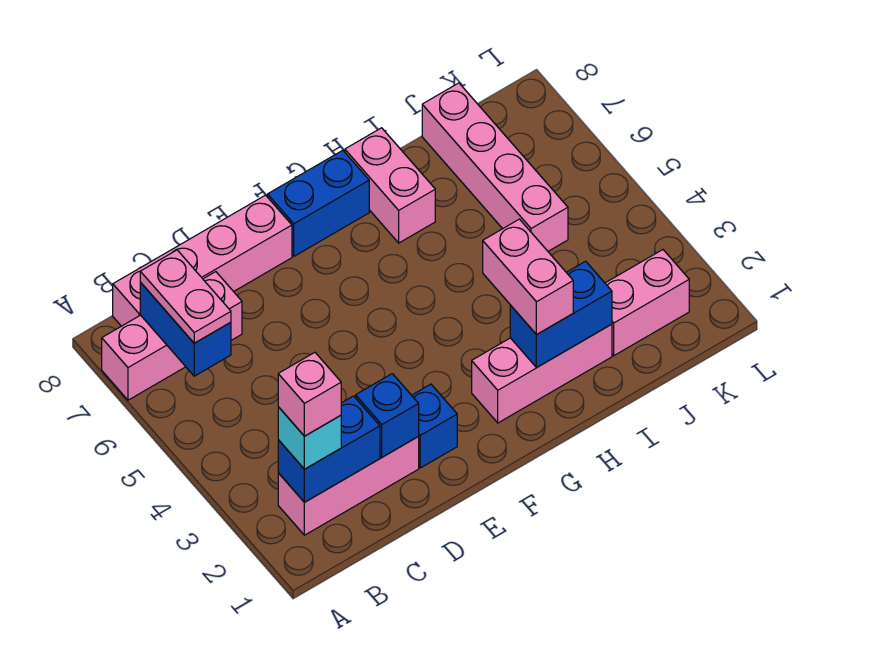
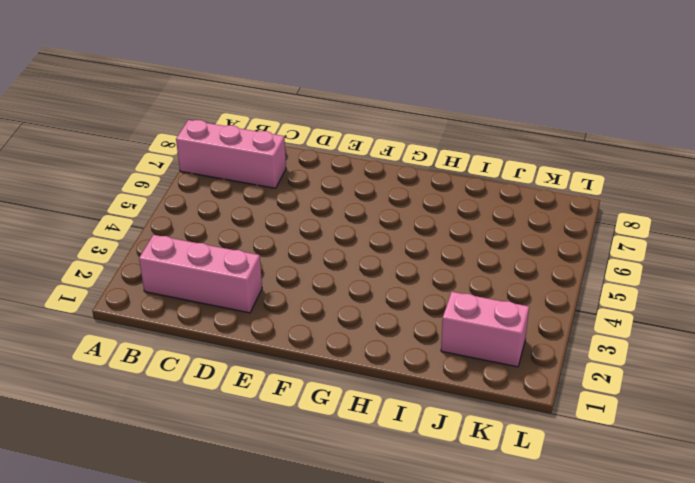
none -> pink brick B8:E8 level 1
none -> blue brick E2 level 1
none -> blue brick F8:G8 level 1

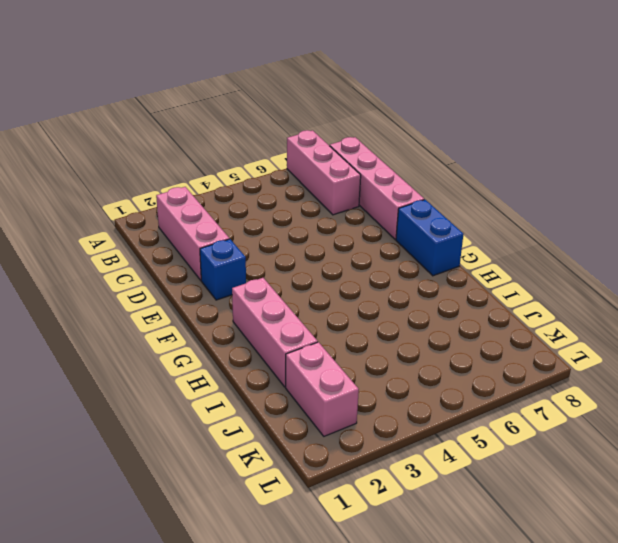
none -> pink brick H7:H8 level 1
none -> pink brick J5:J8 level 1
none -> blue brick B2:C2 level 2

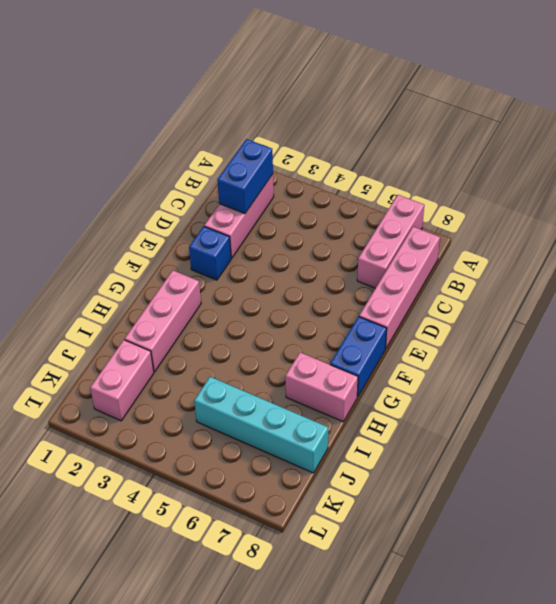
cyan brick J5:J8 level 1 -> pink brick J5:J8 level 1
none -> blue brick B6:B7 level 2
none -> blue brick D2 level 2
none -> blue brick H2:I2 level 2

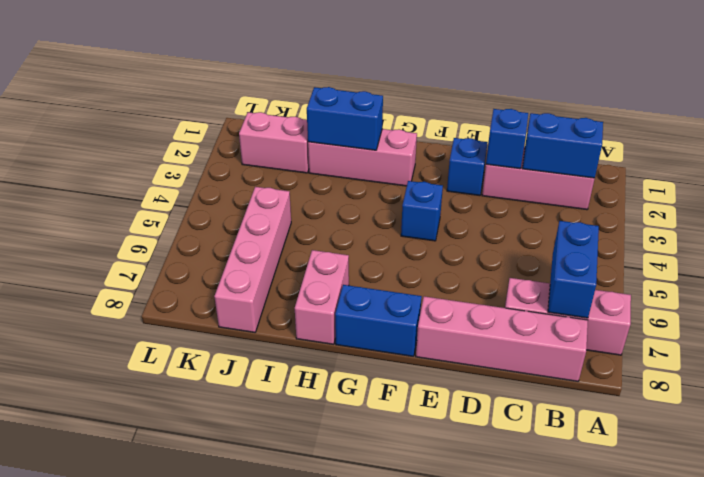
blue brick F4 level 1 -> none
none -> cyan brick B2 level 3
none -> pink plate B6:B7 level 3
none -> pink brick H2:H3 level 3

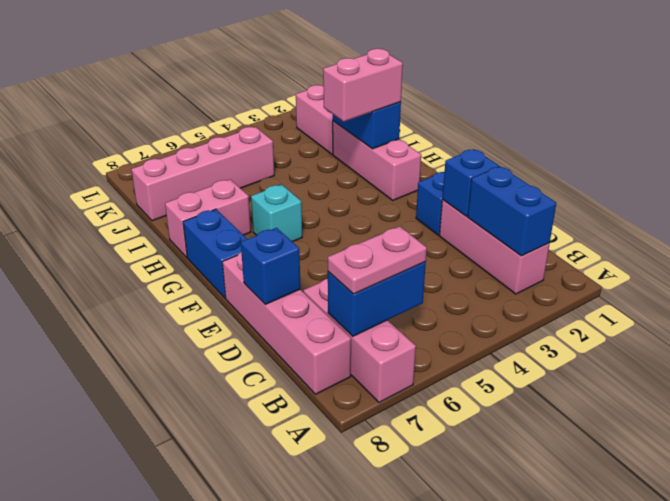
blue brick D8 level 2 -> none
cyan brick G6 level 1 -> cyan brick B2 level 3
none -> pink brick B2 level 4

